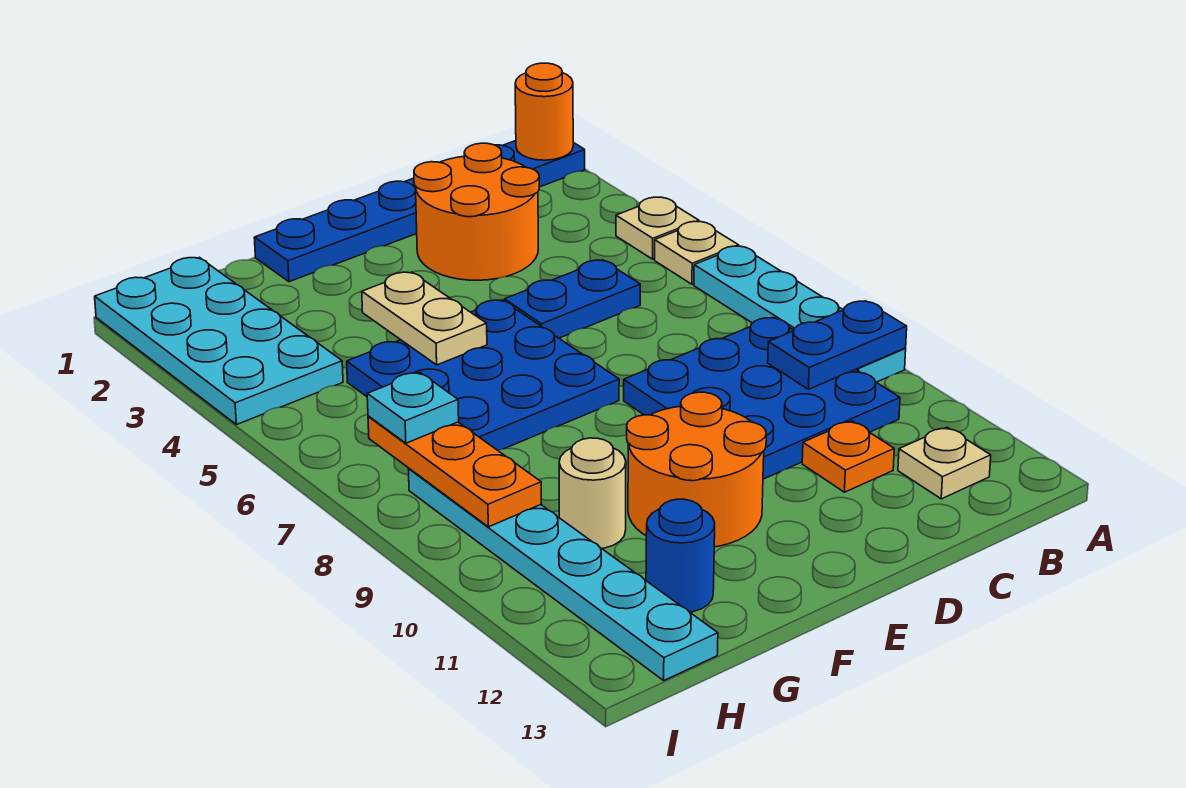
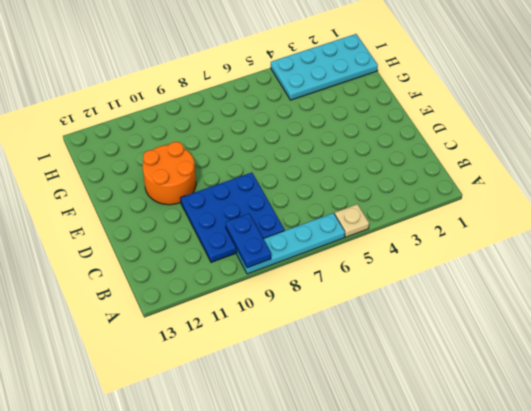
none -> blue plate A1:F1 level 1
none -> tan plate A4 level 1
none -> tan plate B12 level 1

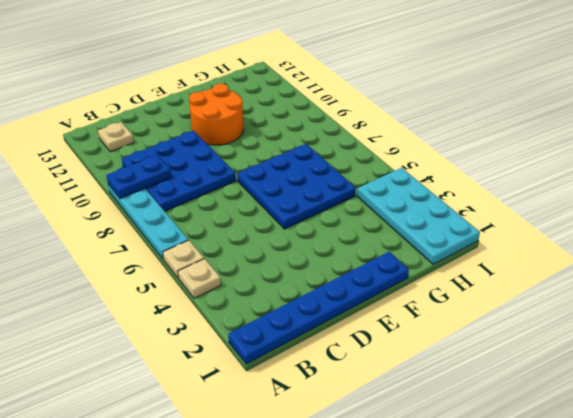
none -> orange round brick C2:D3 level 1
none -> blue plate C5:D5 level 1
none -> orange plate C11 level 1

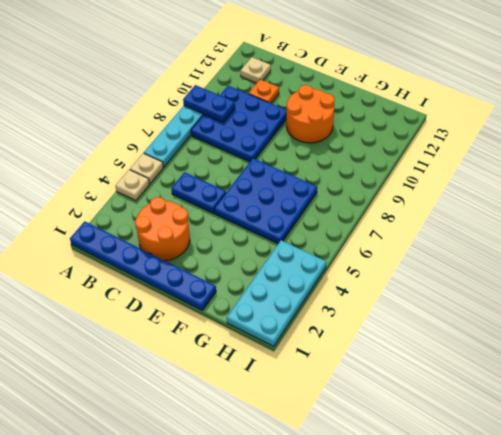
none -> tan round brick G10 level 1
none -> blue round brick G12 level 1
none -> cyan plate H8:H13 level 1

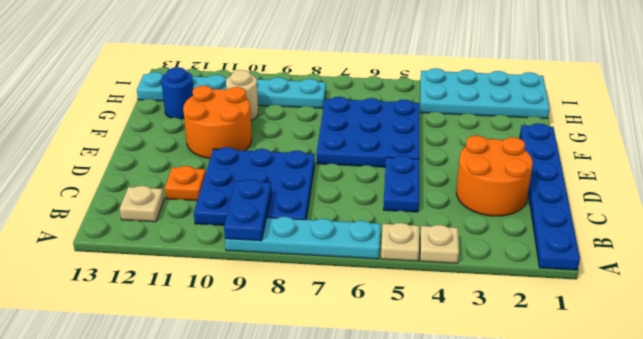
none -> orange round brick A1 level 2
none -> tan plate F4:F5 level 2
none -> orange plate H7:H9 level 2

